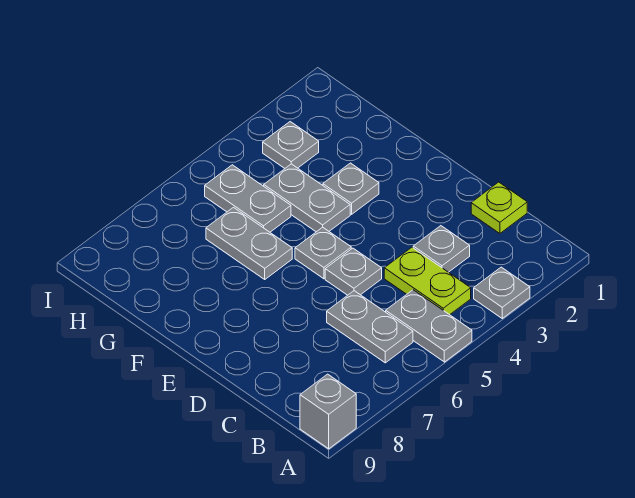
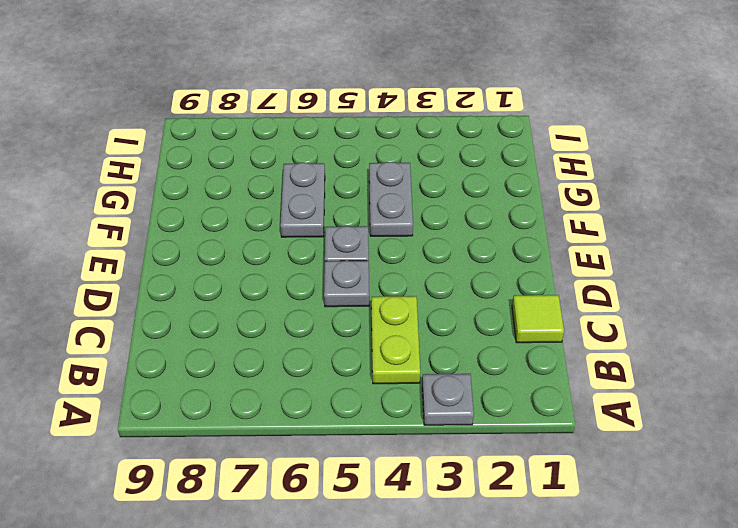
lime tile C1 level 1 -> lime plate C1 level 1
none -> grey plate A5:B5 level 1
none -> grey brick A9 level 1
none -> grey plate B6:C6 level 1

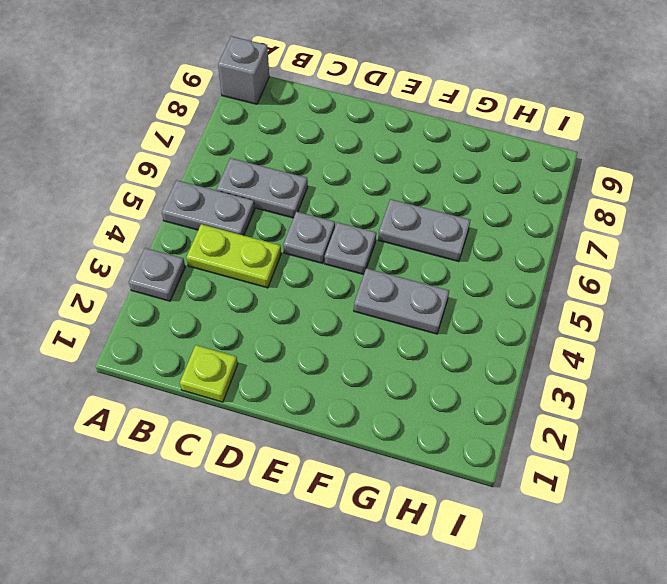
none -> grey plate C3 level 1
none -> grey plate F3 level 1
none -> grey plate G5:H5 level 1

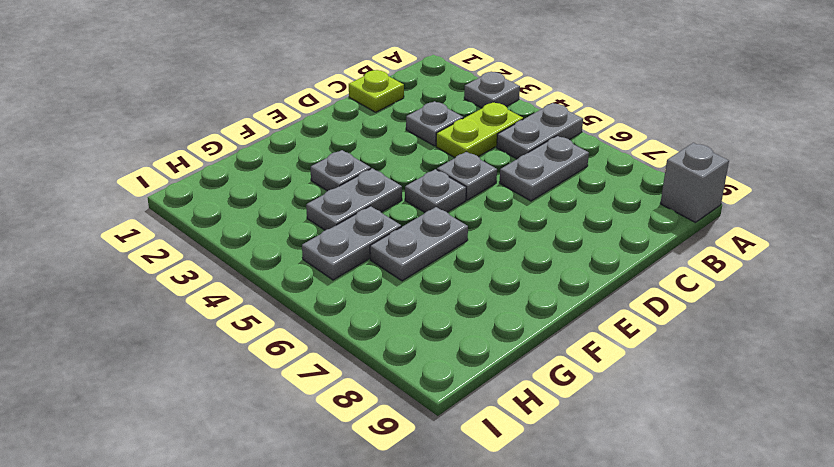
none -> grey plate H3 level 1

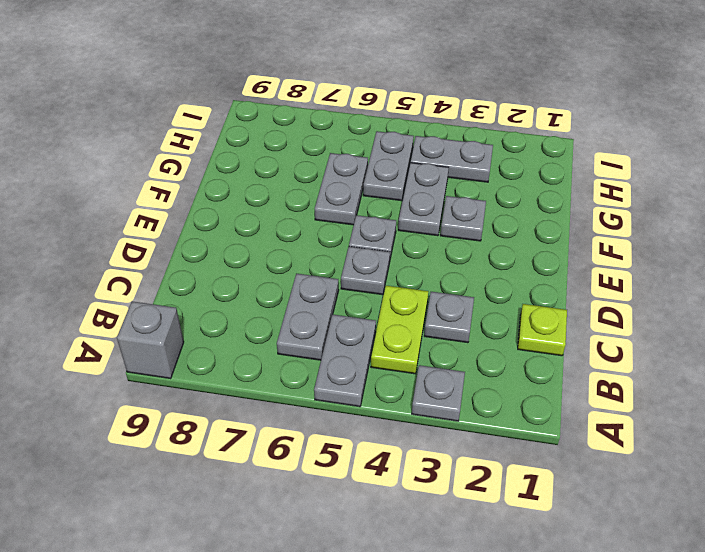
grey plate H3:H4 level 1 -> grey plate H3 level 1

